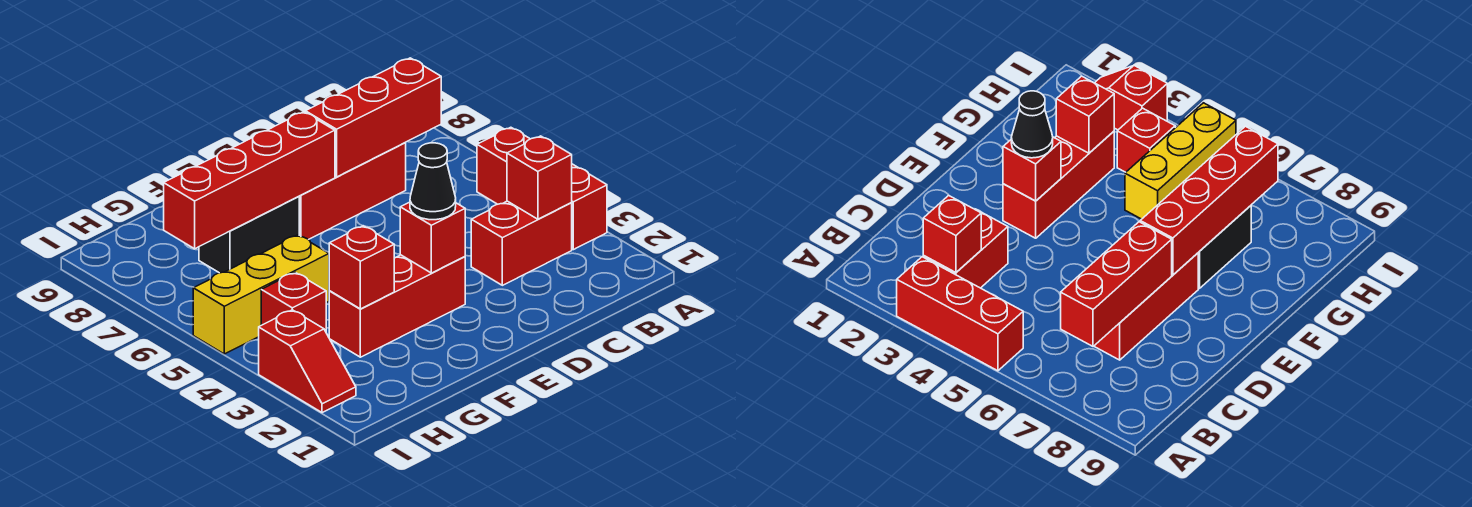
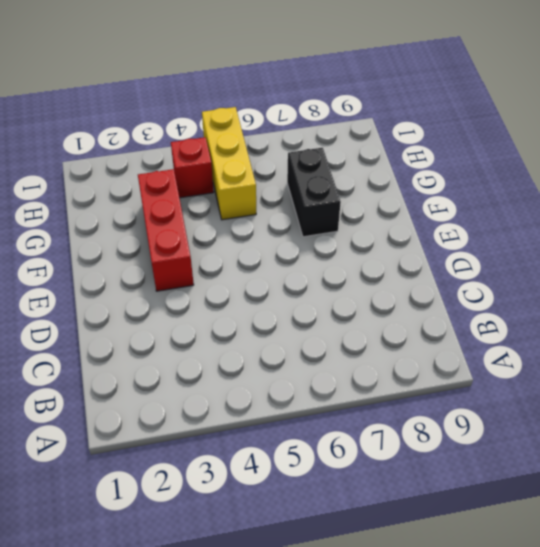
none -> red brick A3:A5 level 1
none -> red brick B3:C3 level 1
none -> red brick C7:E7 level 1

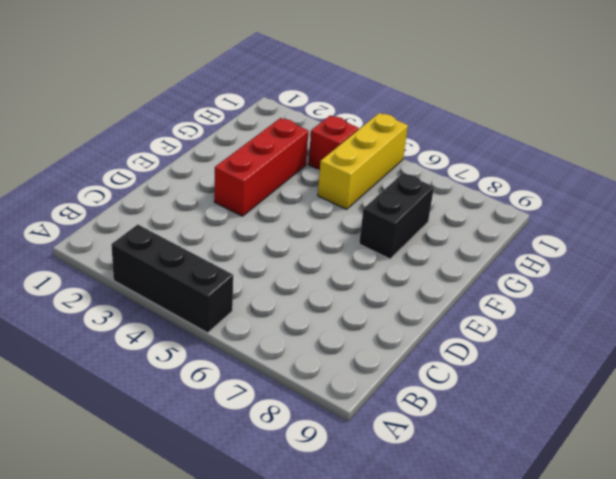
black brick A3:A5 level 1 -> red brick A3:A5 level 1
none -> red brick B3:C3 level 1
none -> red brick C7:E7 level 1
none -> red slope I2:I3 level 1 top 3

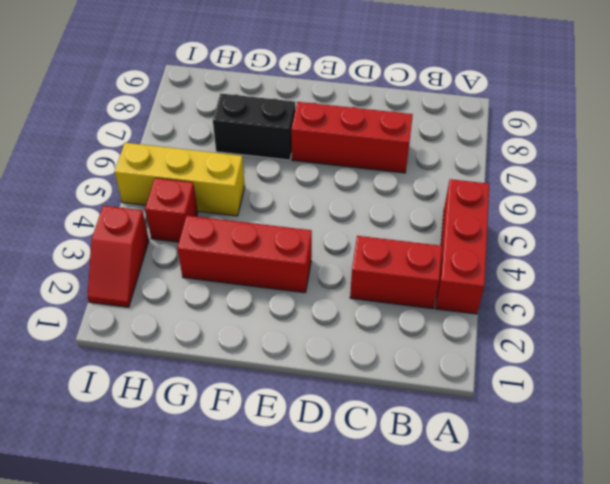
none -> red brick B3 level 2
none -> red brick B7:D7 level 2
none -> red brick E3 level 2

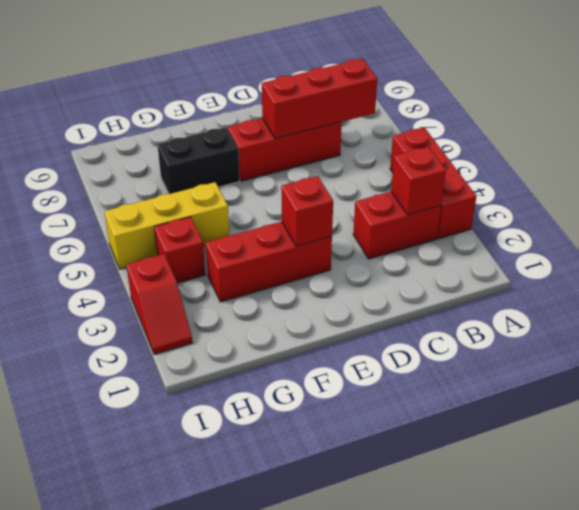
none -> red brick E7:H7 level 2
none -> red brick G3 level 2
none -> black cone E3 level 3

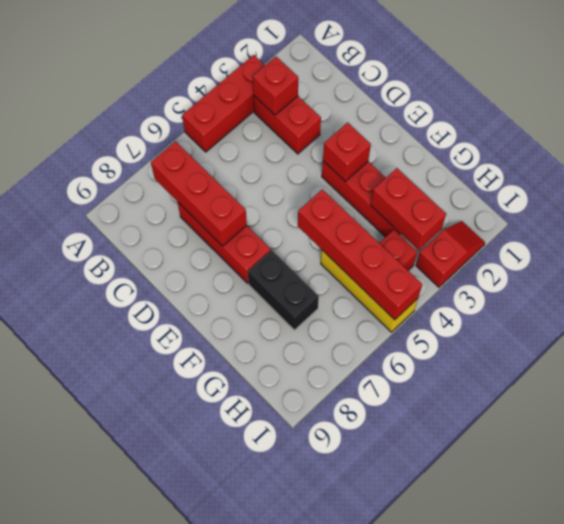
red brick F5:I5 level 2 -> red brick E7:H7 level 2
red brick G3:H3 level 2 -> red brick G3 level 2
none -> black cone E3 level 3

